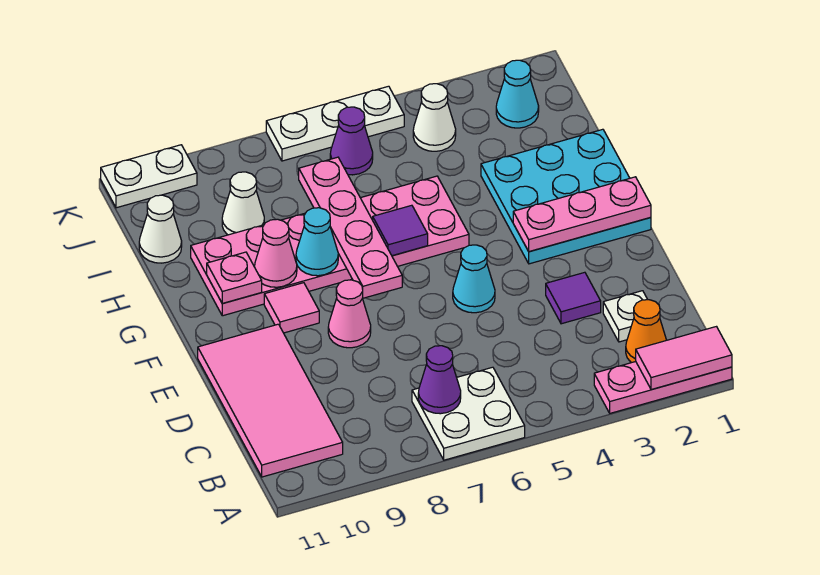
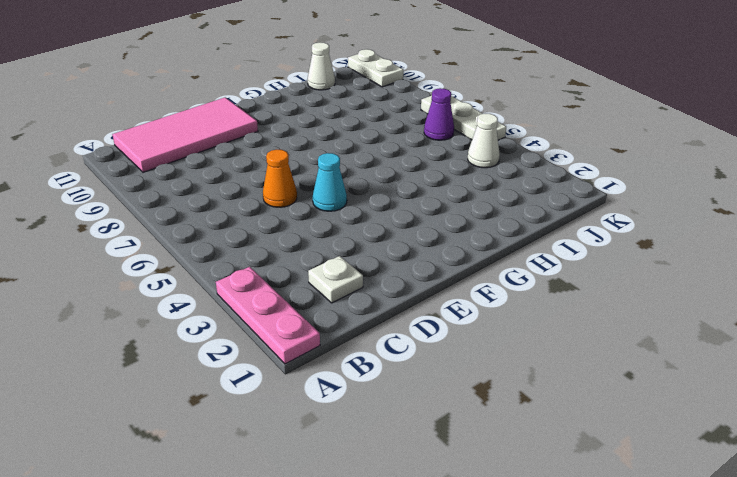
orange cone D6 level 1 -> orange cone B2 level 1
none -> white plate A6:B7 level 1
none -> purple tile D3 level 1
none -> pink cone E8 level 1

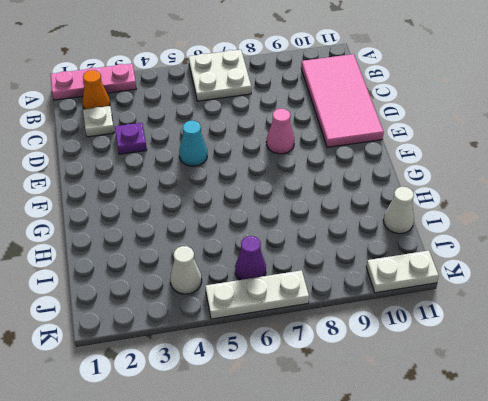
purple plate D3 level 1 -> purple tile D3 level 1
none -> cyan plate F1:H3 level 1
none -> pink tile F9 level 1
none -> pink plate G5:H10 level 1

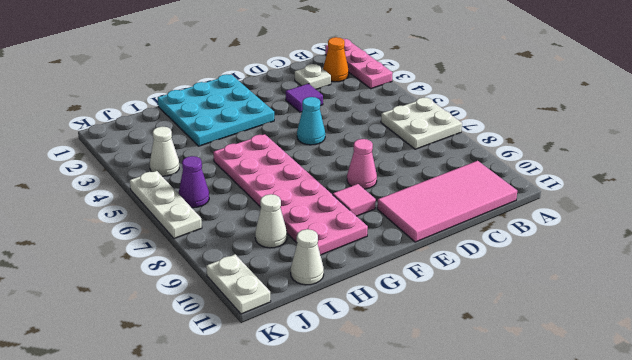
none -> cyan cone J2 level 1
none -> pink tile A1:A2 level 2
none -> purple cone B7 level 2

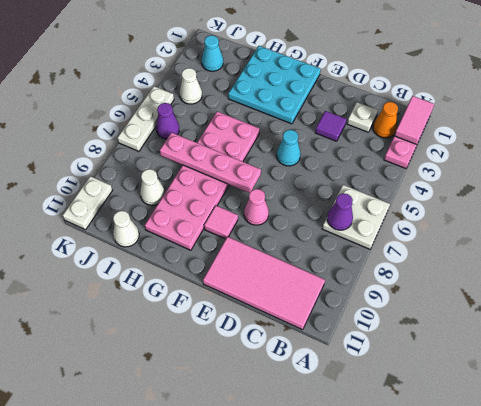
none -> pink plate F1:F3 level 2
none -> purple tile G6 level 2
none -> cyan cone G8 level 2

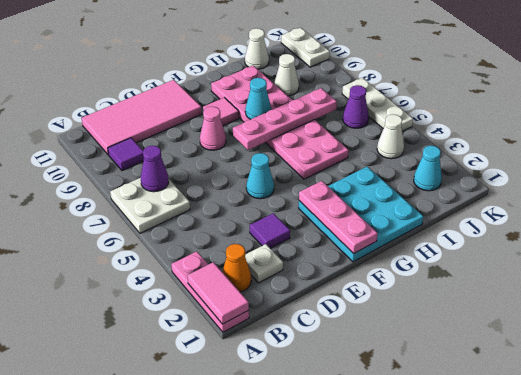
purple tile B9 level 1 -> purple tile G6 level 2
none -> pink cone G9 level 2
none -> pink plate G10 level 2

